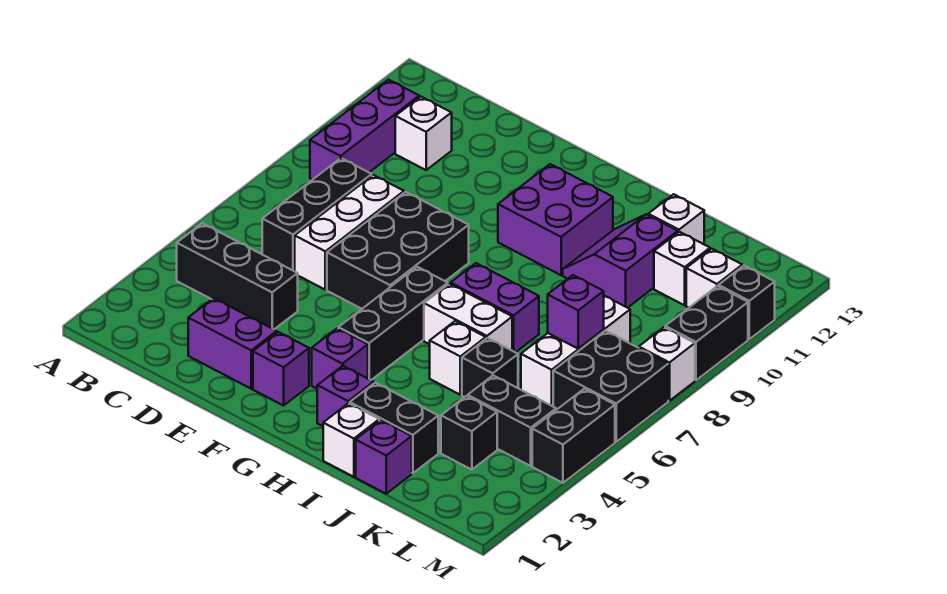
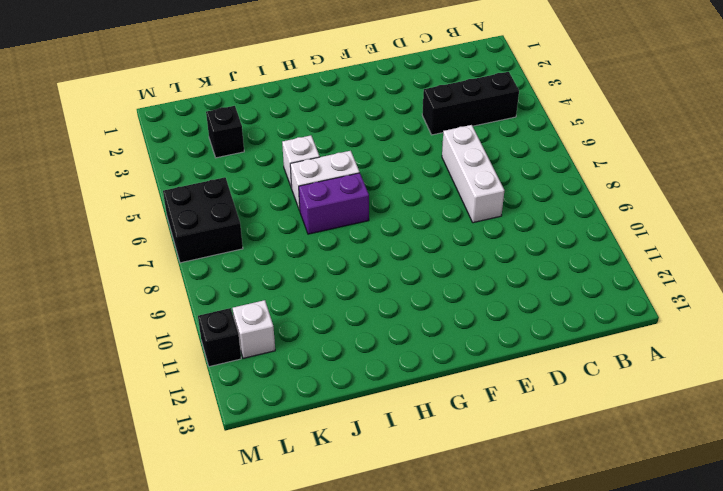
none -> purple brick B9:B11 level 1
none -> black brick C6:C8 level 1
none -> white brick C11 level 1
none -> purple brick D2:E2 level 1

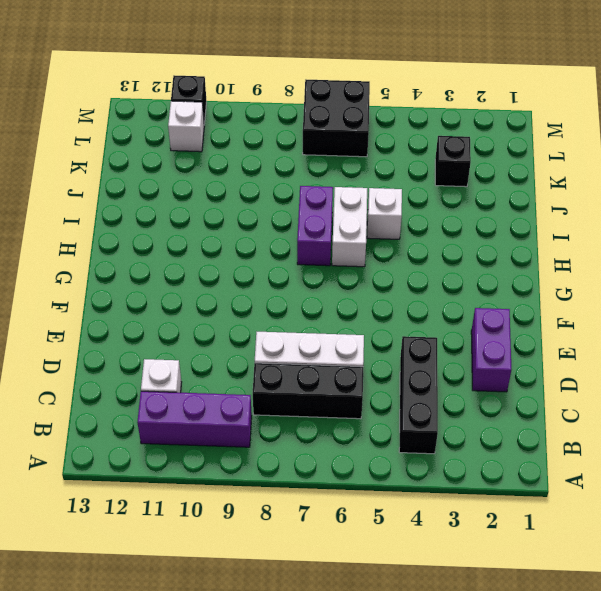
none -> black brick E6:F8 level 1
none -> purple brick F2 level 1
none -> purple brick G3 level 1
none -> black brick G4:G6 level 1

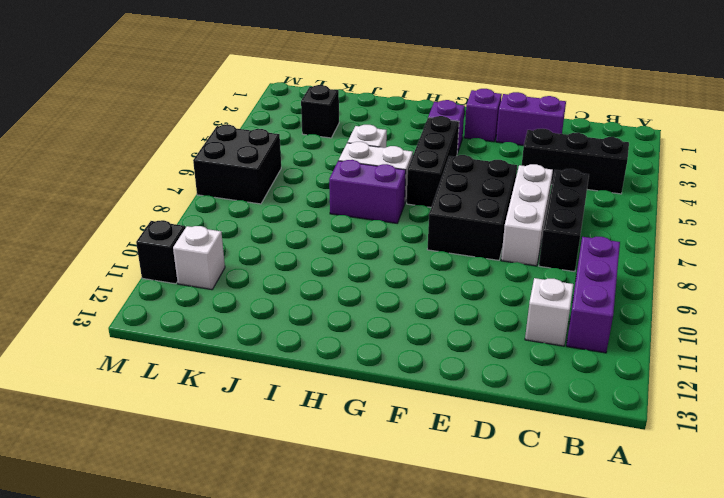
none -> purple brick G10:H11 level 1
none -> purple brick H2 level 1
none -> white brick I1 level 1
none -> black brick I2:J2 level 1

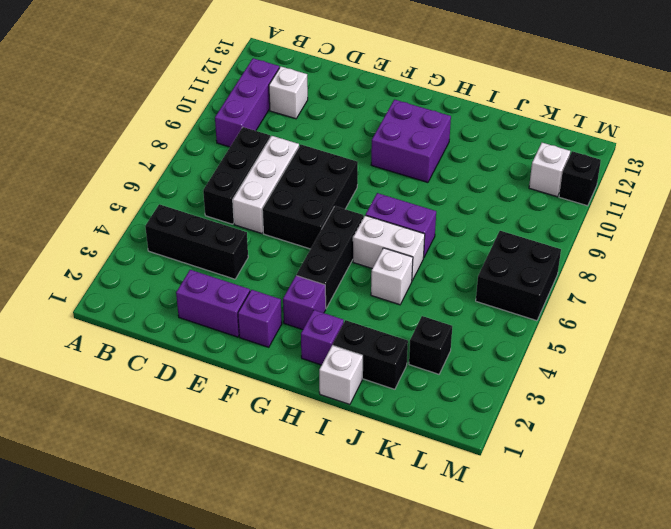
none -> purple slope I10:J11 level 1 top J
none -> purple brick J1 level 1
none -> black brick J5 level 1
none -> white brick J12 level 1

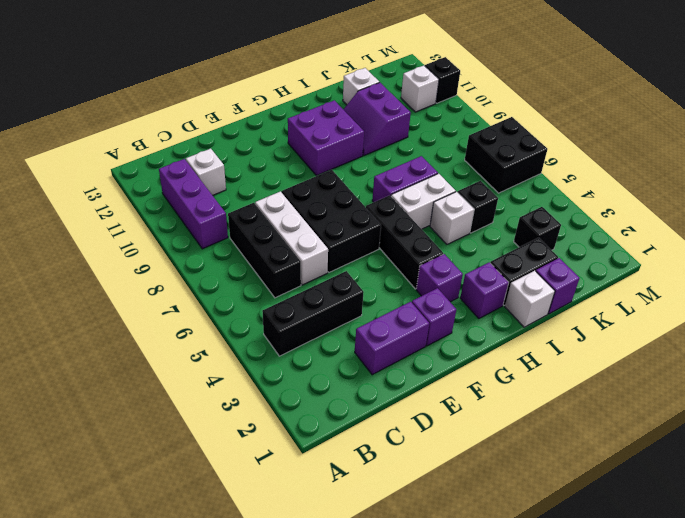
none -> black brick K4:L4 level 1
none -> white brick K6:K8 level 1
none -> white brick K11 level 1
none -> black brick M4:M5 level 1

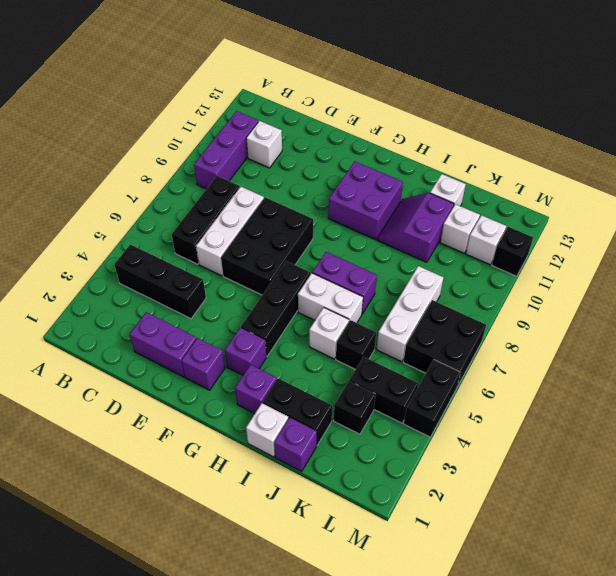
none -> white brick M8 level 1
none -> black brick M9:M10 level 1
none -> purple brick K7 level 2

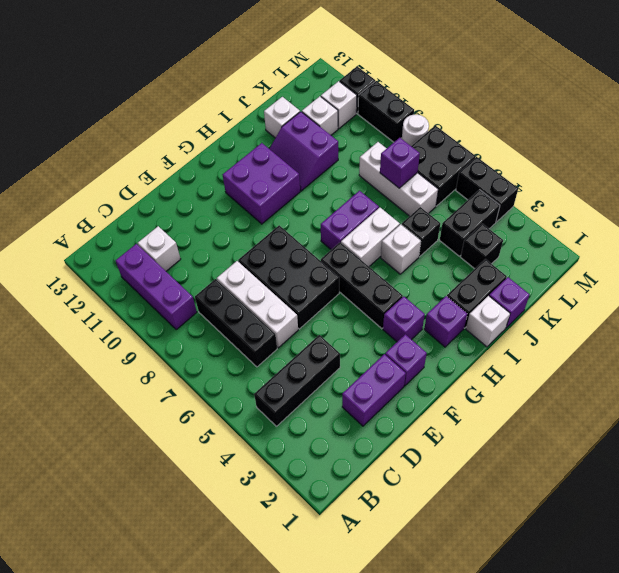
white round brick M8 level 1 -> white brick M8 level 1

